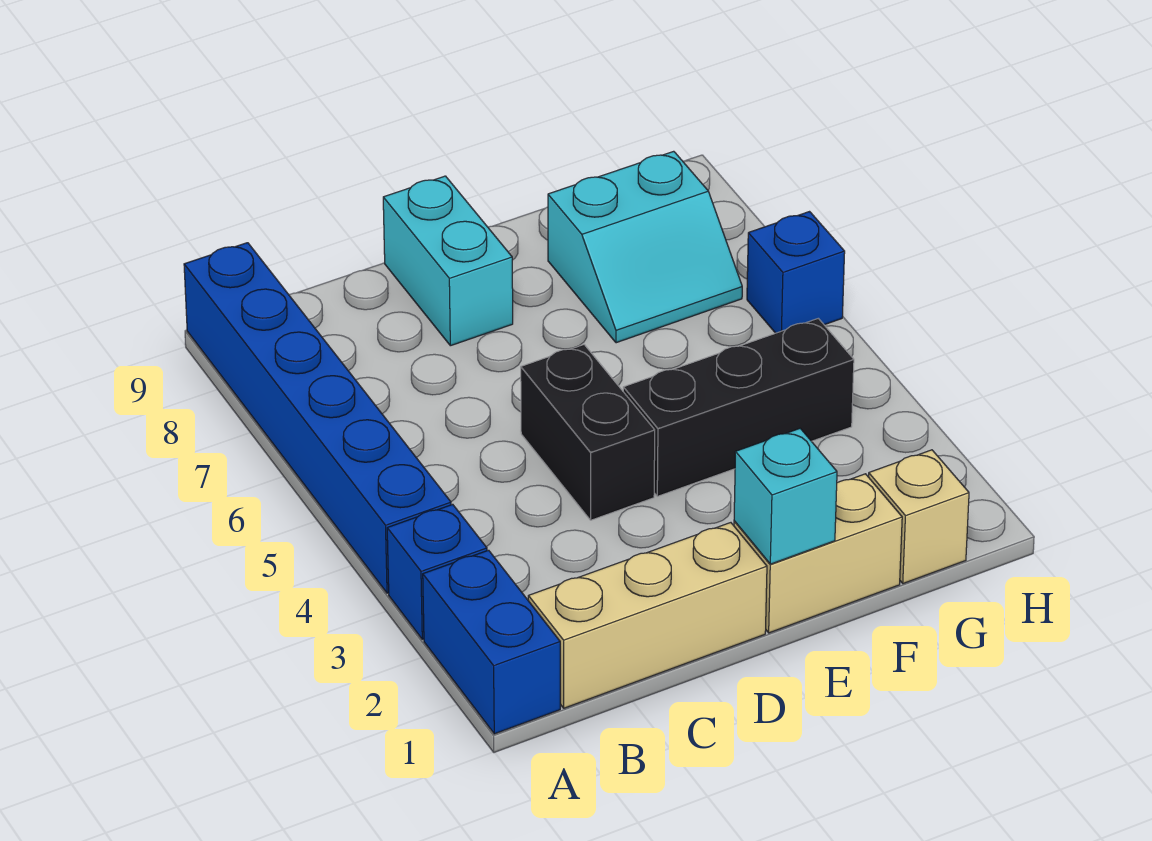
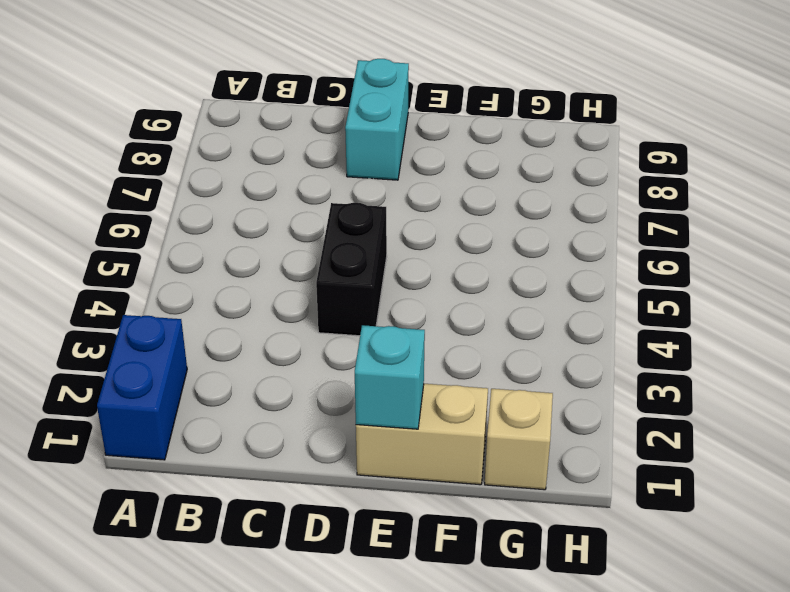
none -> blue brick A3 level 1
none -> blue brick A4:A9 level 1
none -> tan brick B1:D1 level 1

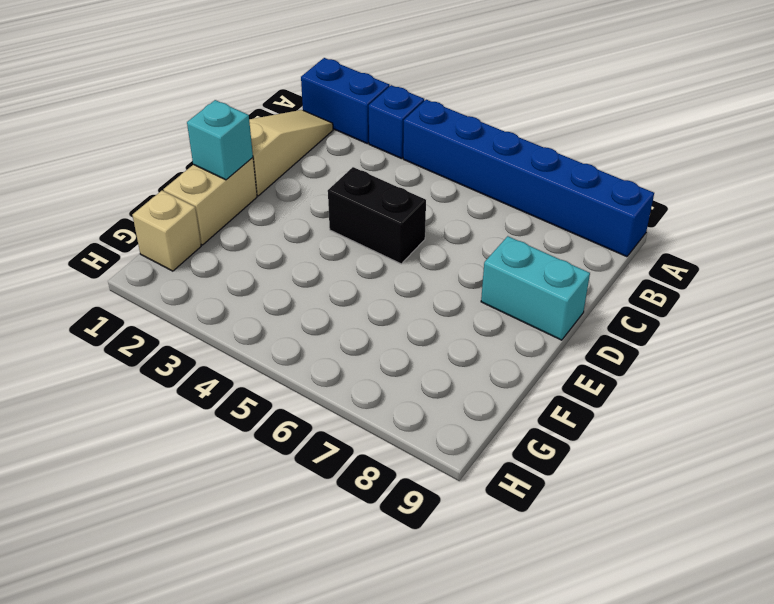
tan slope B1:D1 level 1 top D -> tan brick B1:D1 level 1
none -> black brick E4:G4 level 1
none -> cyan slope F7:G8 level 1 top 8
none -> blue brick H6 level 1

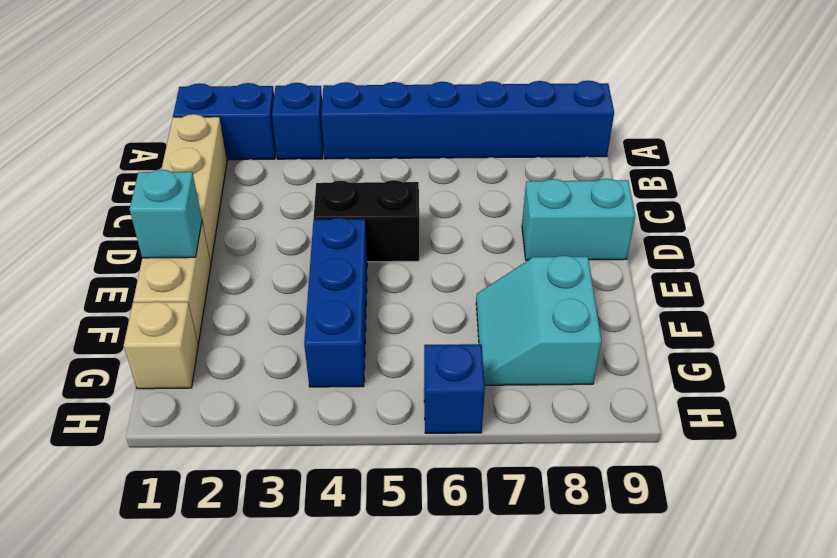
blue brick E4:G4 level 1 -> black brick E4:G4 level 1

